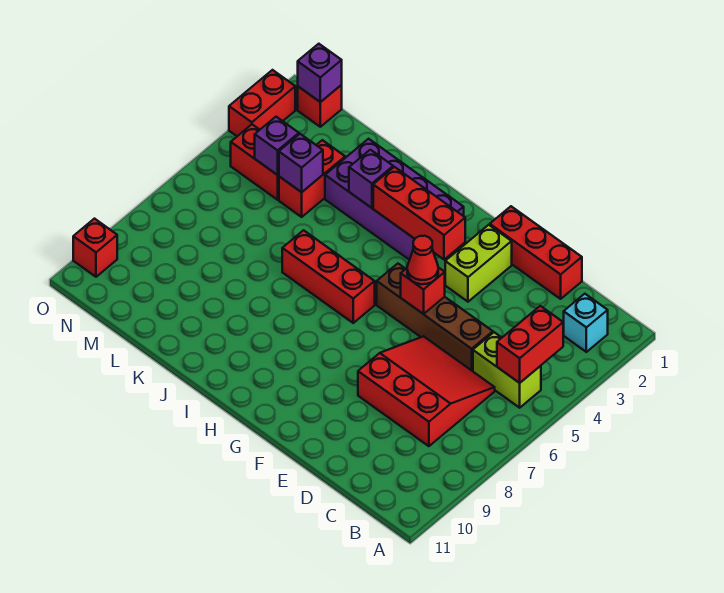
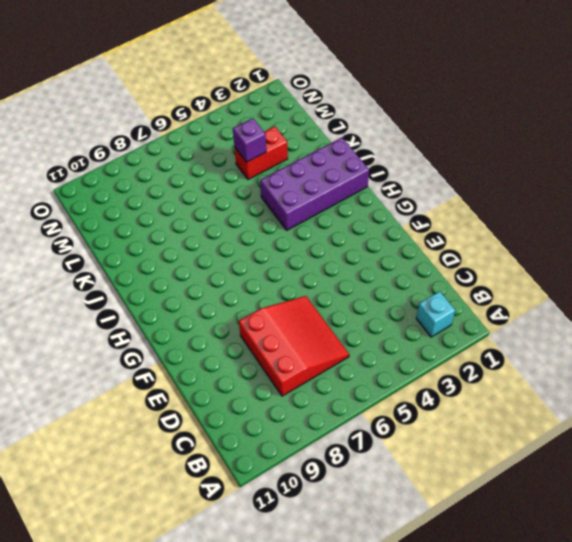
purple brick I1:J4 level 1 -> purple brick H2:K3 level 1
none -> lime brick B5:C5 level 1
none -> red brick D1:F1 level 1
none -> brown brick D5:G5 level 1

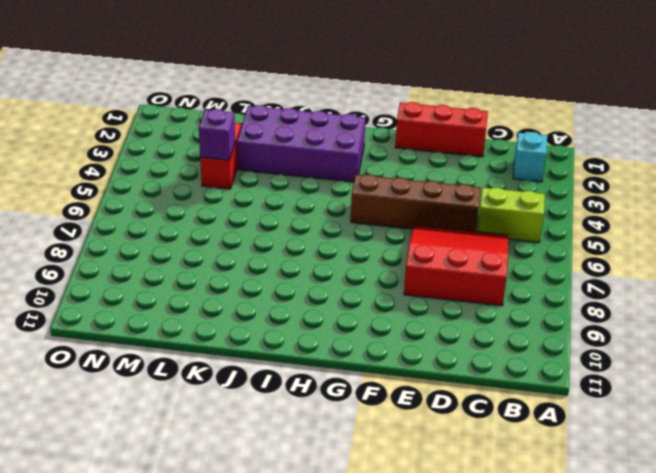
none -> lime brick F2:F3 level 1
none -> red brick H6:J6 level 1
none -> red brick M4:N4 level 1

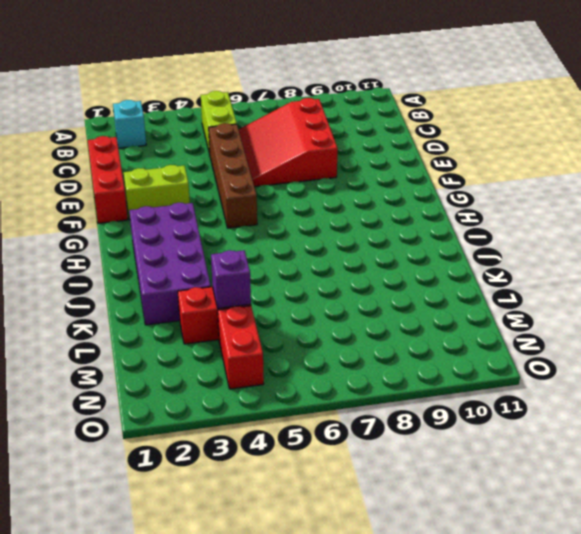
none -> red brick H6:J6 level 1
none -> red brick N1 level 1
none -> red brick O2:O3 level 1

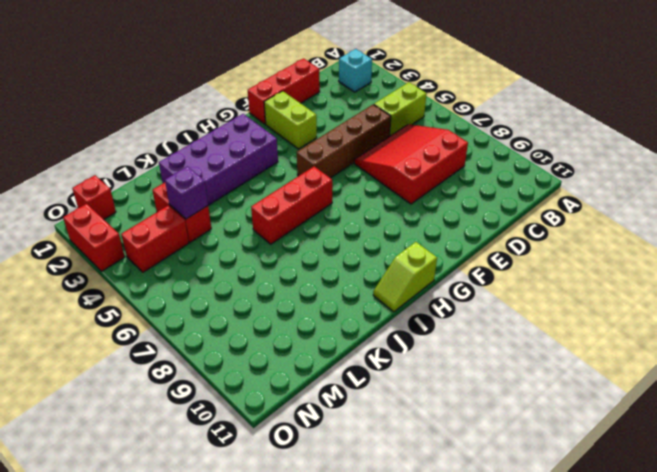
lime slope H11:I11 level 1 top H -> none
none -> red brick O10 level 1
none -> red brick B4:B5 level 2
none -> red brick F5 level 2

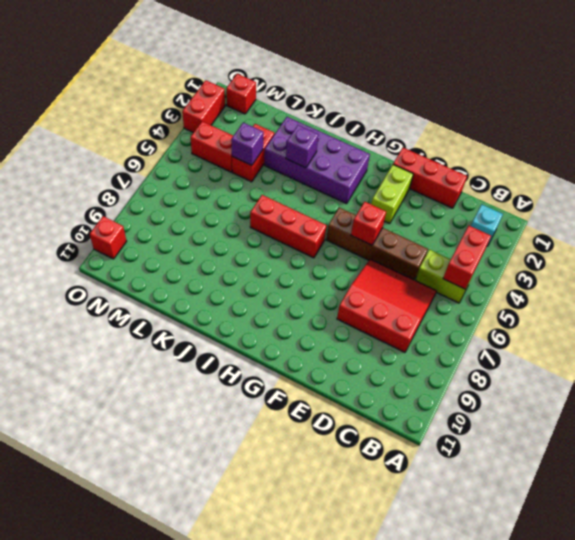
none -> red brick G3:I3 level 2
none -> purple brick M4 level 2
none -> purple brick N1 level 2

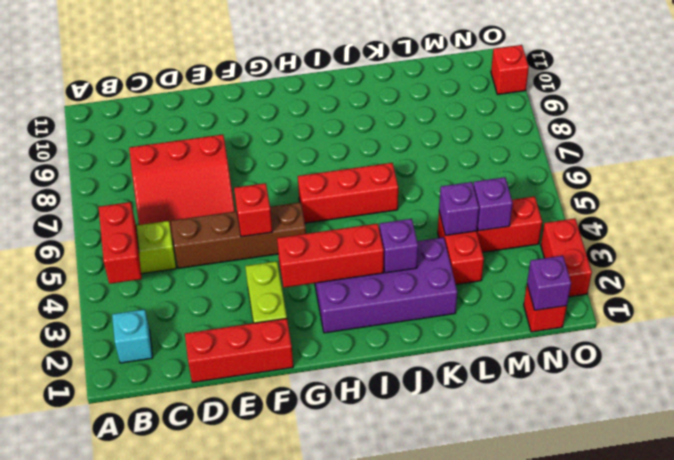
none -> red cone F5 level 3

